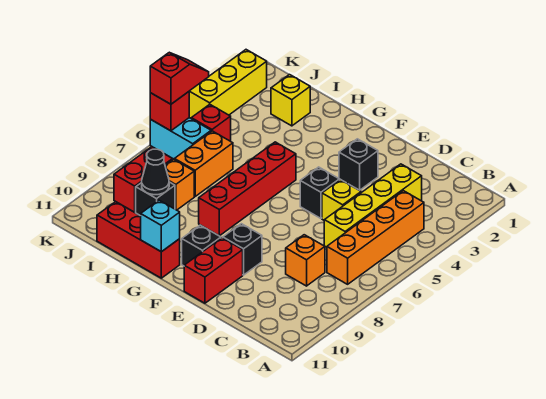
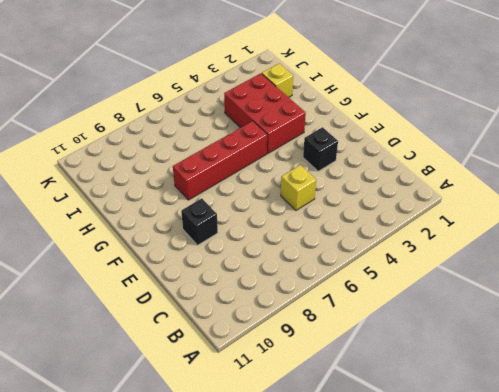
red brick G3:I4 level 1 -> none
none -> orange brick B4:B7 level 1
none -> yellow brick C3:C6 level 1
none -> orange brick C8 level 1

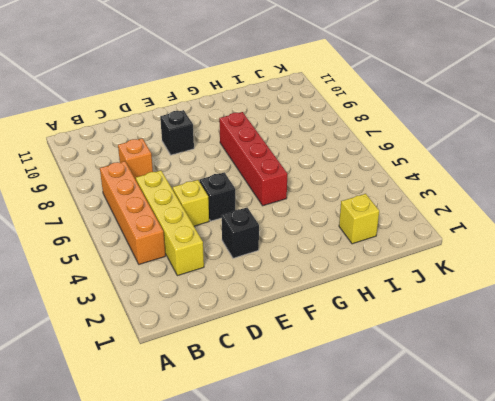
none -> red brick E10:E11 level 1
none -> black brick F10 level 1
none -> red brick G11:I11 level 1

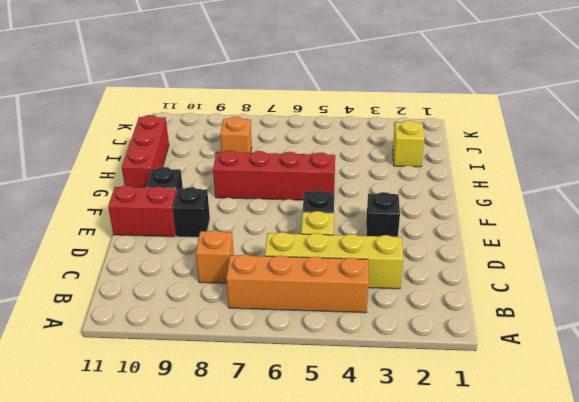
none -> orange brick I6:I7 level 1
none -> black brick I9 level 1
none -> red brick J5 level 1

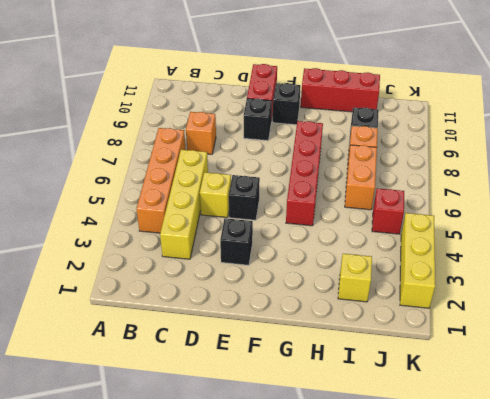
none -> cyan brick J6:K6 level 1
none -> red brick J8:J9 level 1
none -> cyan brick G11 level 2

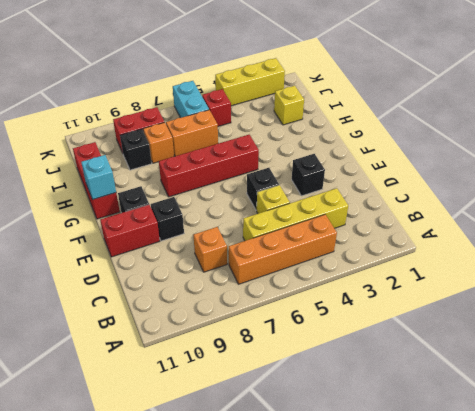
none -> black cone I9 level 2
none -> red brick K6 level 2
none -> red slope K5:K6 level 3 top 6

